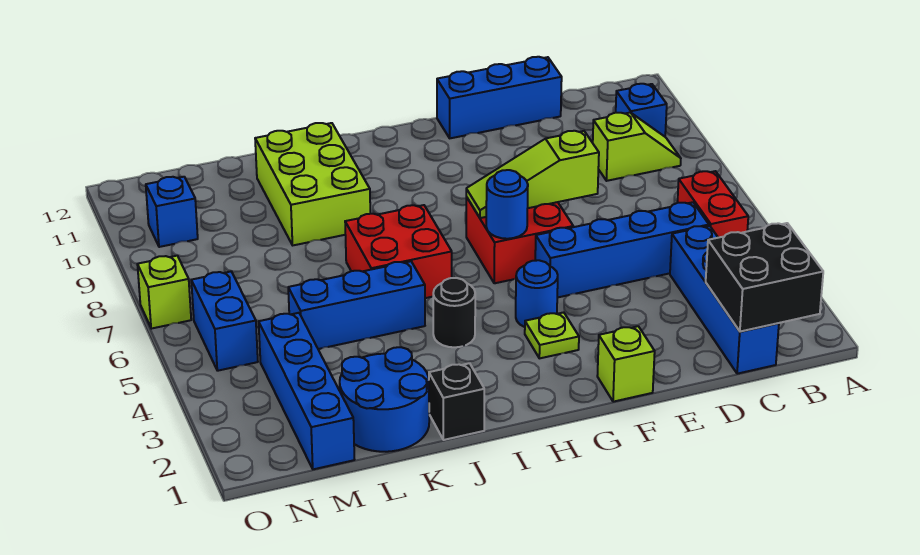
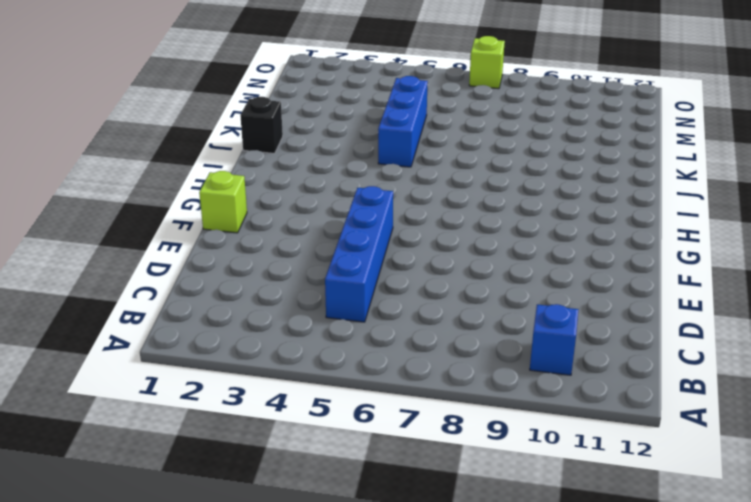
none -> red brick B5:B6 level 1
none -> lime slope B9:C9 level 1 top C
none -> blue brick C1:C4 level 1

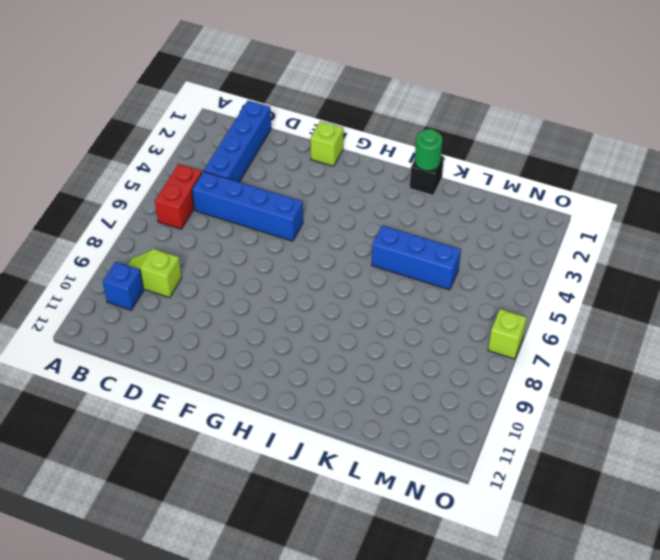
green round brick J1 level 2 -> none
none -> blue brick D12:F12 level 1
none -> red brick F6:G7 level 1
none -> lime plate G3 level 1

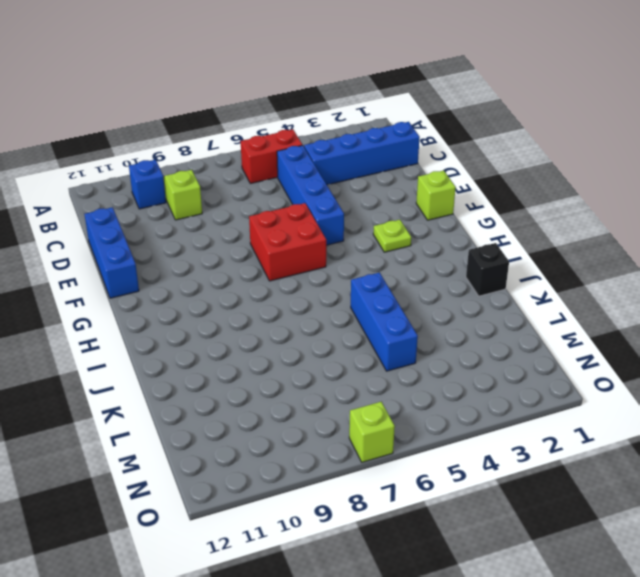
none -> blue round brick G4 level 1
none -> black round brick I4 level 1
none -> red brick I6:J7 level 1

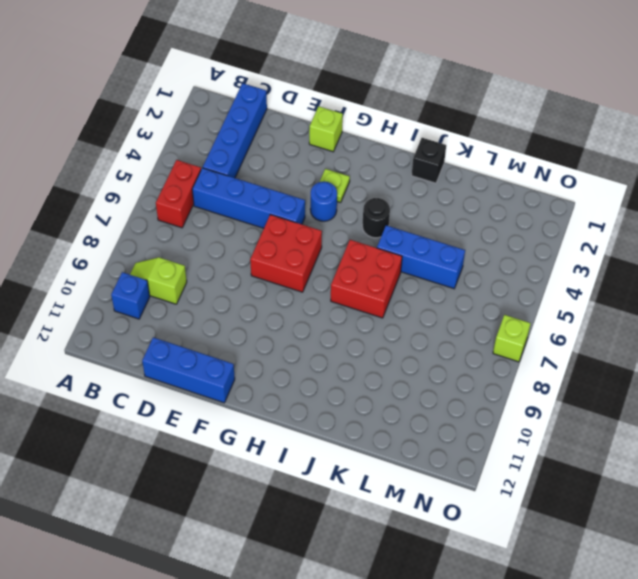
none -> lime brick J9:K11 level 1
none -> blue round brick K1:L2 level 1
none -> blue brick M1:M4 level 1

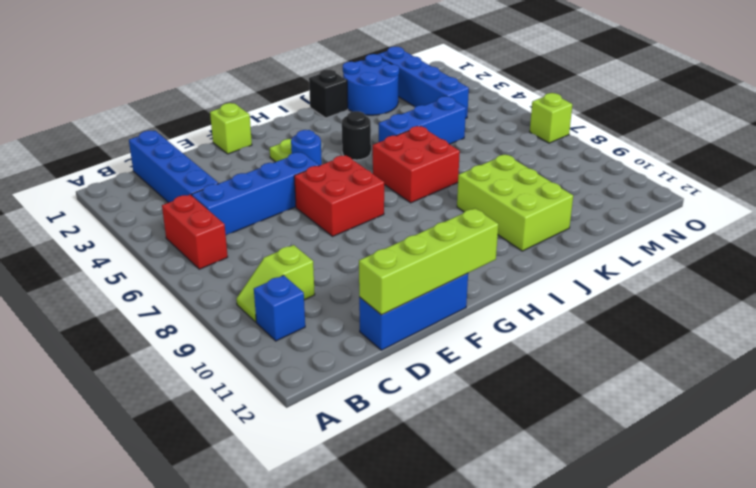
lime brick D12:G12 level 2 -> none
none -> blue brick N5:N6 level 1
none -> blue brick N10 level 1
none -> black brick B1:C2 level 2

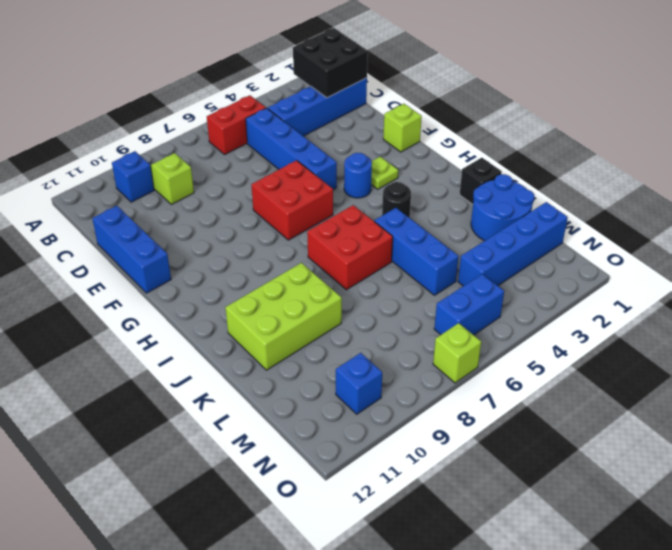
none -> lime slope E7:G7 level 2 top E
none -> blue round brick G6 level 2

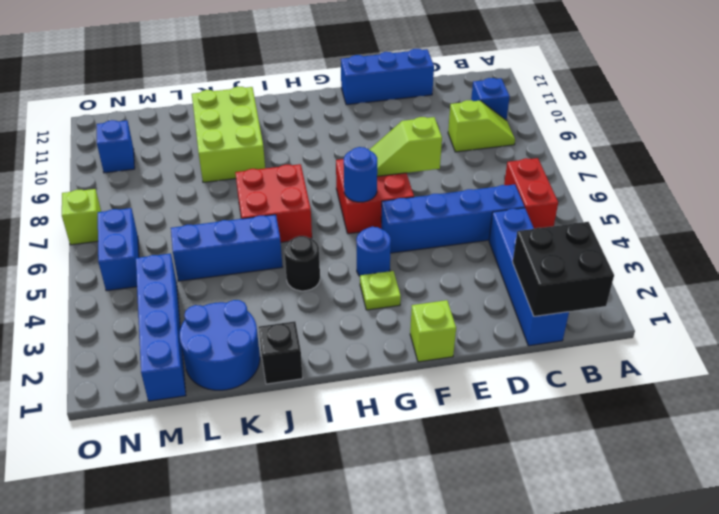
lime slope E7:F7 level 2 top E -> lime slope E7:G7 level 2 top E

